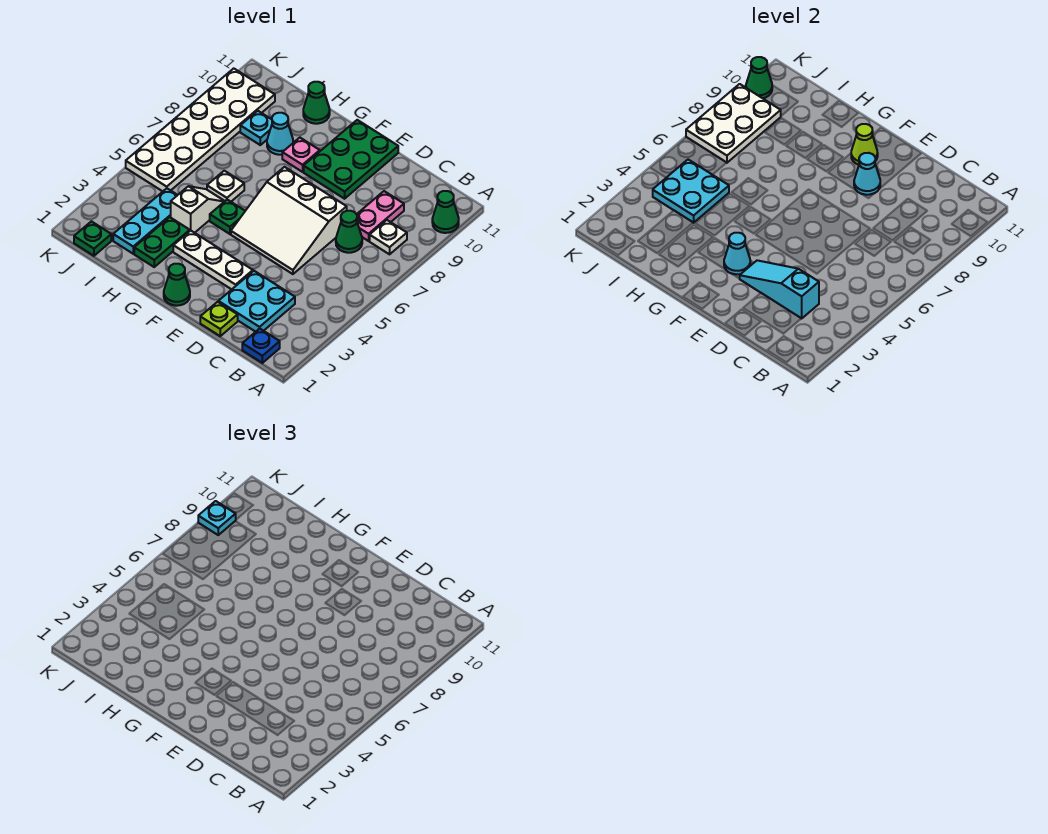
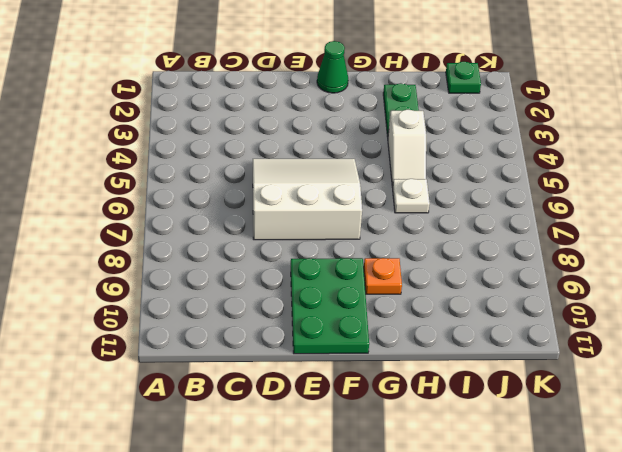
orange plate G9 level 1 -> pink plate G9 level 1
none -> green cone A10 level 1
none -> blue plate B1 level 1
none -> white plate B8 level 1
none -> cyan plate C2:D3 level 1

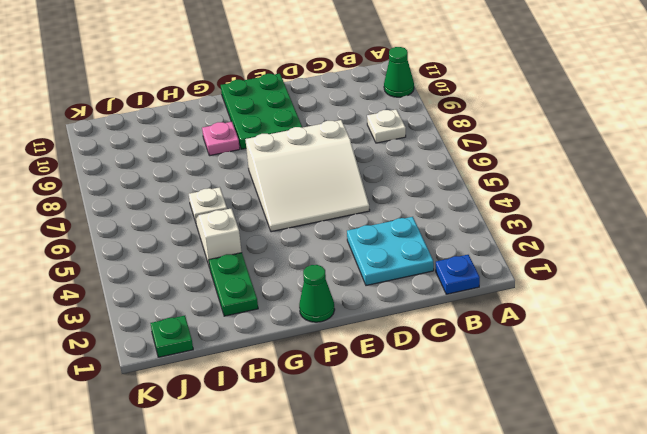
none -> green cone C7 level 1
none -> pink plate C8:C9 level 1
none -> lime plate D1 level 1
none -> white plate E3:G3 level 1

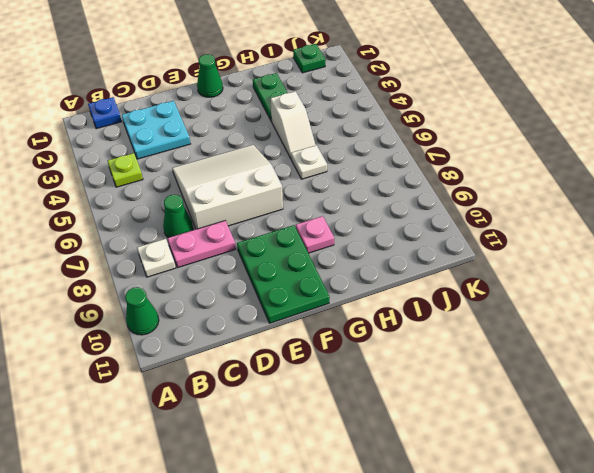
lime plate B4 level 1 -> lime plate D1 level 1
pink plate C8:D8 level 1 -> pink plate C8:C9 level 1
none -> white plate E3:G3 level 1
none -> green plate G5 level 1
none -> cyan cone H9 level 1
none -> green cone H11 level 1

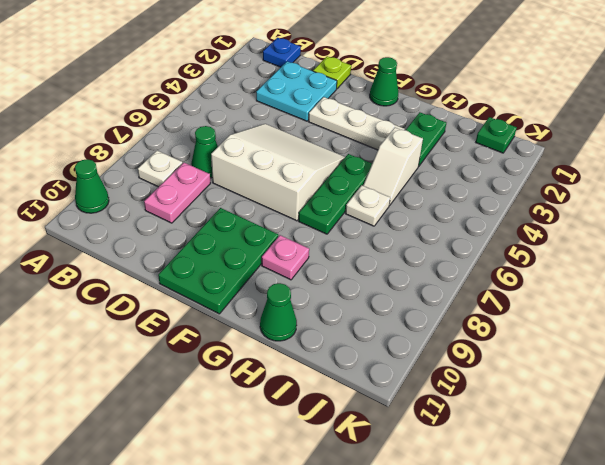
green plate G5:G7 level 1 -> green plate G5 level 1
none -> cyan cone H9 level 1
none -> cyan plate I2:I4 level 1
none -> cyan plate I9 level 1
none -> white plate J5:K10 level 1

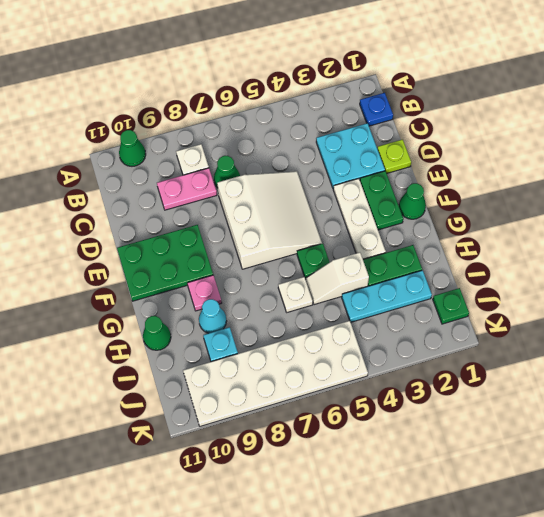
green plate E2:F2 level 1 -> none
none -> cyan slope C3:E3 level 2 top C
none -> cyan cone E9 level 2
none -> cyan cone F3 level 2
none -> lime cone F10 level 2

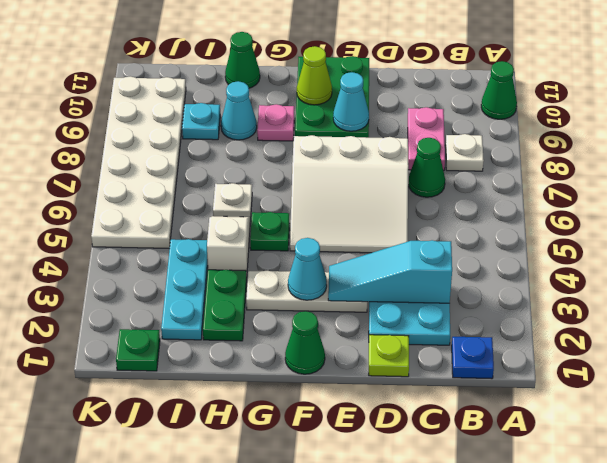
none -> cyan plate I4:J5 level 2
none -> white plate J7:K9 level 2
none -> green cone K10 level 2
none -> cyan plate K9 level 3

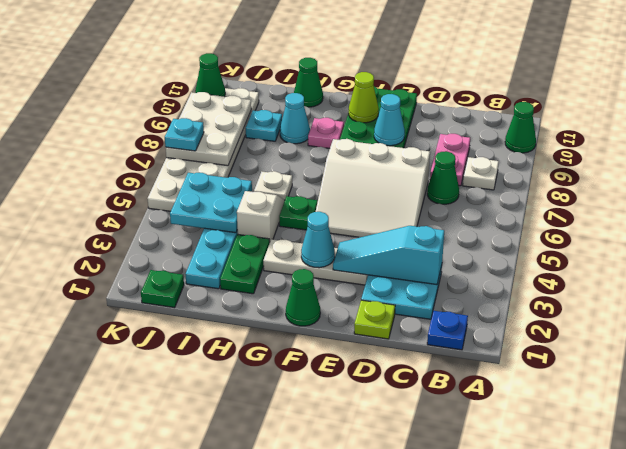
cyan plate K7 level 3 -> cyan plate K9 level 3

